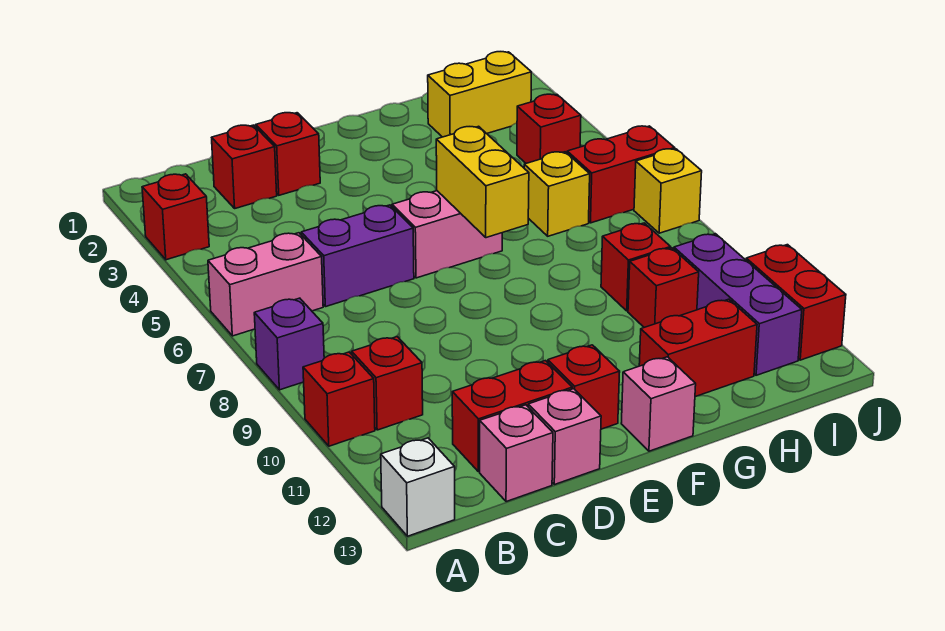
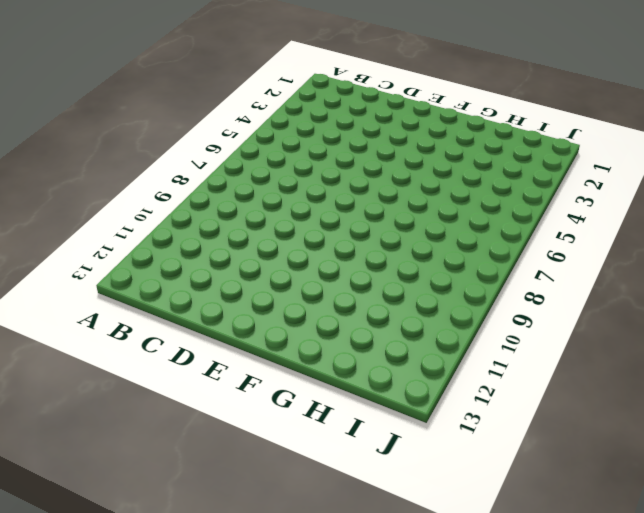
none -> red brick A3 level 1
none -> pink brick A6:B6 level 1
none -> purple brick A8 level 1

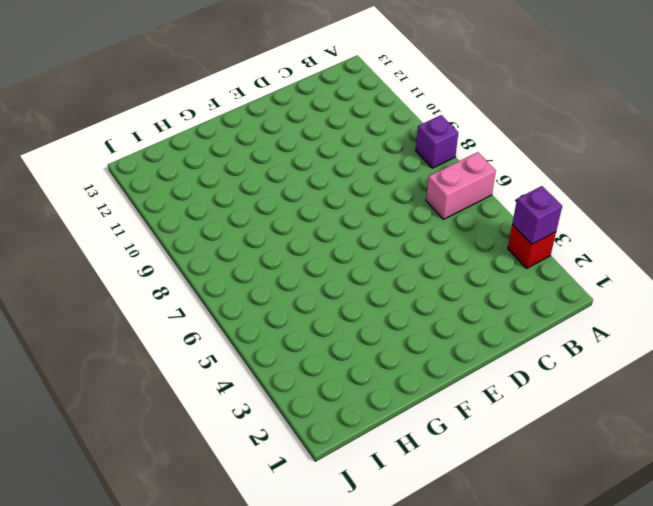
purple brick A3 level 2 -> none
none -> red brick A10 level 1
none -> white brick A13 level 1
none -> red brick B10 level 1

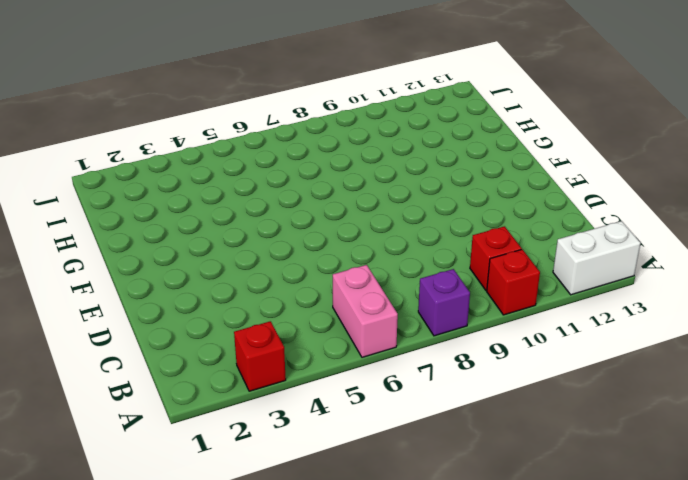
white brick A12:A13 level 1 -> white brick A13 level 1
none -> red brick C2 level 1
none -> purple brick C6:D6 level 1
none -> red brick C12:D12 level 1

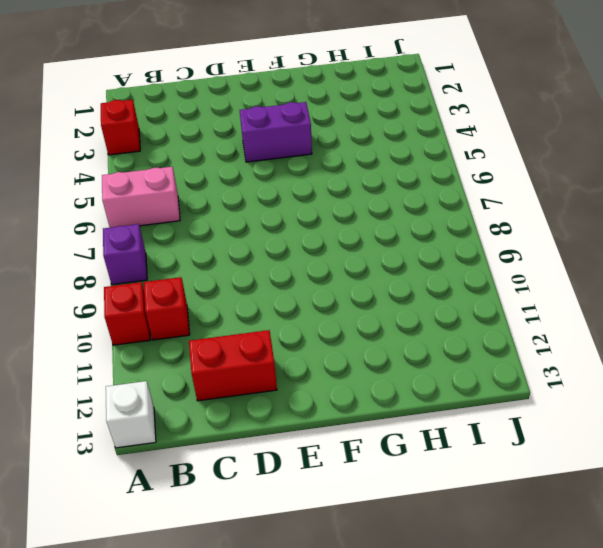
purple brick E4:F4 level 1 -> purple brick C6:D6 level 1
none -> red brick C2 level 1
none -> pink brick C13 level 1
none -> red brick D2 level 1

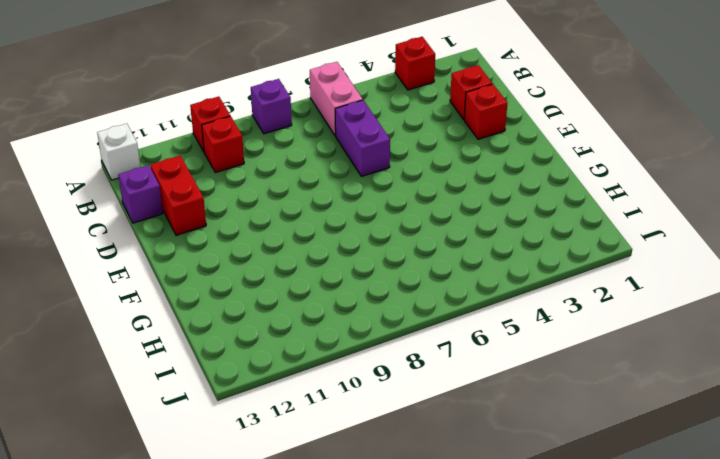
purple brick C13 level 1 -> pink brick C13 level 1
none -> pink brick D13 level 1
none -> pink brick E6:F6 level 1
none -> red brick E12 level 1

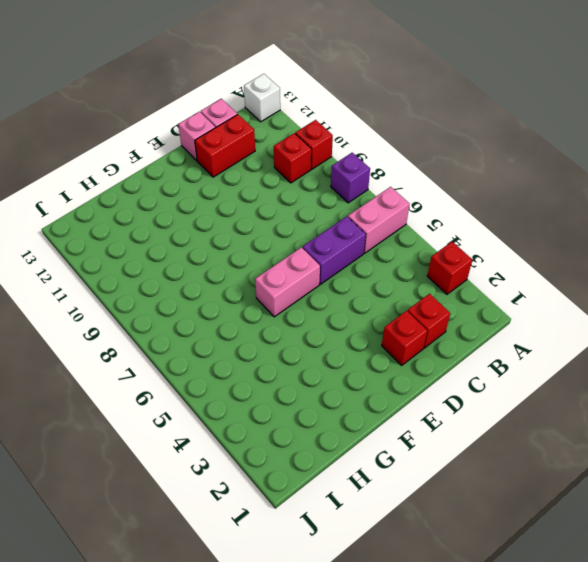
none -> red brick E12 level 1
none -> pink brick F13 level 1
none -> red brick G12:H12 level 1

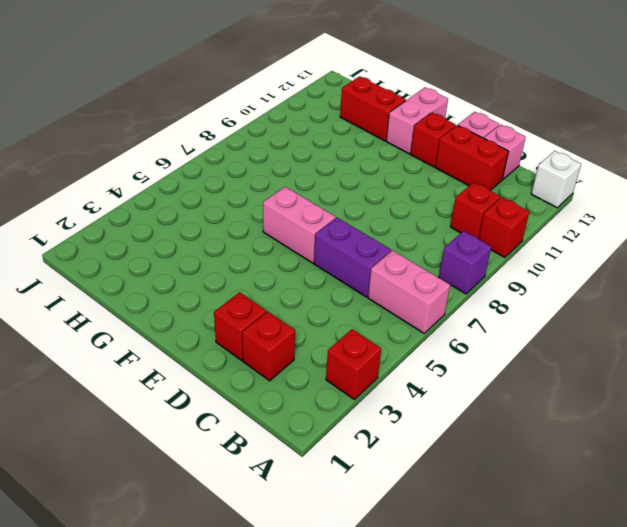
pink brick F12:F13 level 1 -> pink brick F13 level 1
none -> yellow brick H2:I2 level 1
none -> yellow brick H6 level 1
none -> red brick H9 level 1

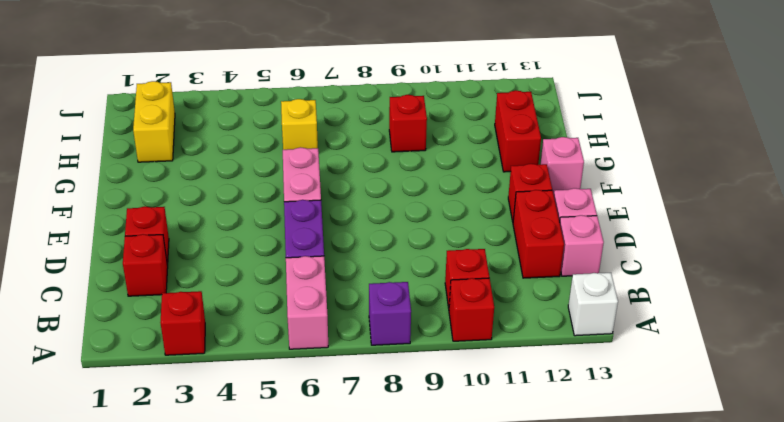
none -> red brick H10 level 1
none -> red brick I4 level 1
none -> red brick I6:J6 level 1

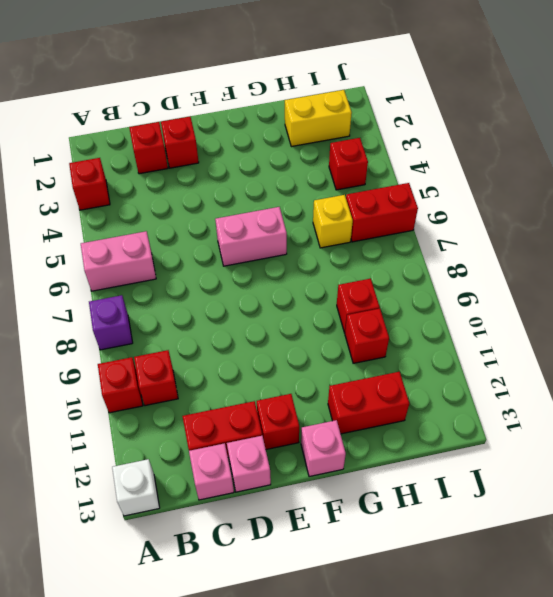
none -> purple brick C6:D6 level 1
none -> purple brick I10:I12 level 1
none -> yellow brick J7 level 1

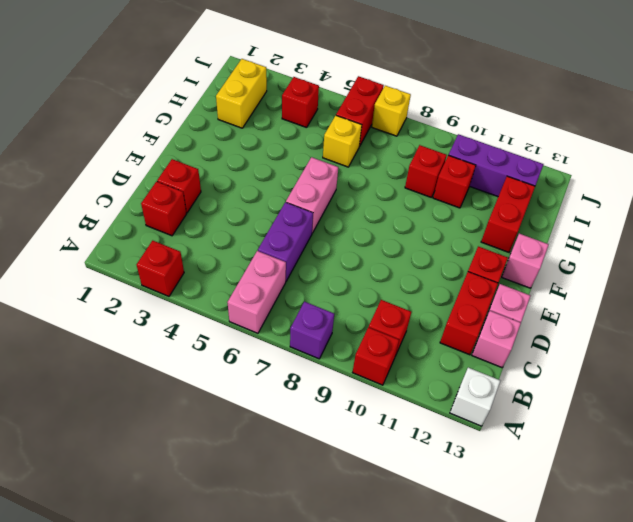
none -> red brick J11:J12 level 1
none -> yellow brick F6:F7 level 2

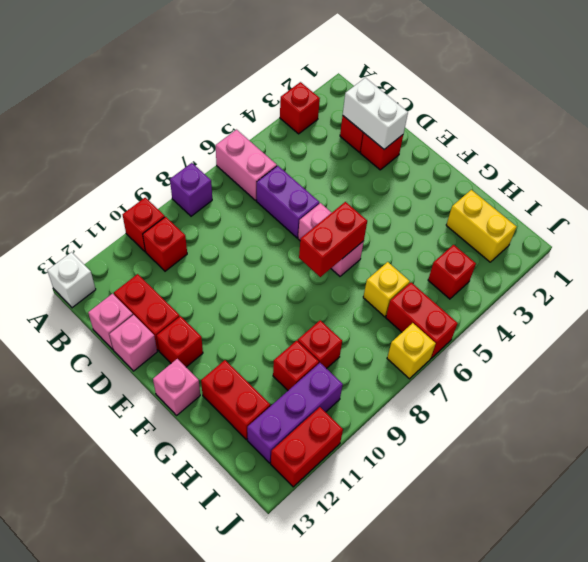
white brick C2:D2 level 2 -> none
red brick F6:F7 level 2 -> yellow brick F6:F7 level 2

